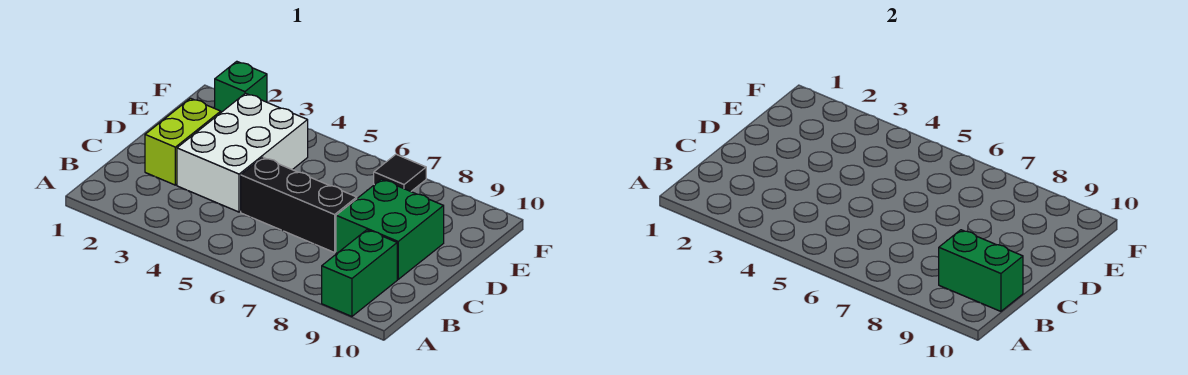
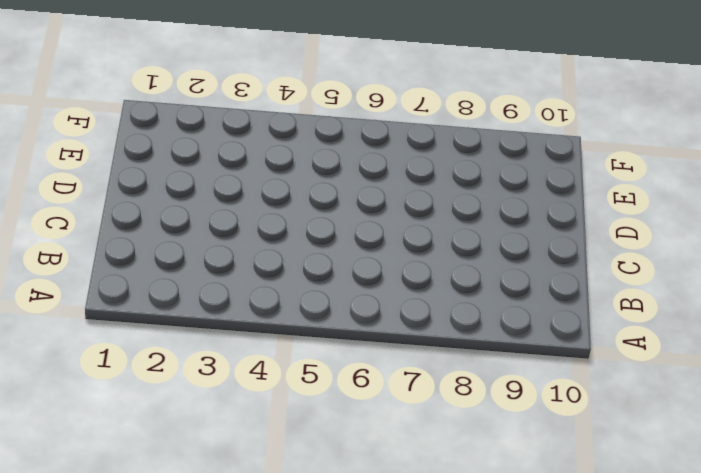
none -> green brick A9:B9 level 1
none -> lime brick C2:D2 level 1

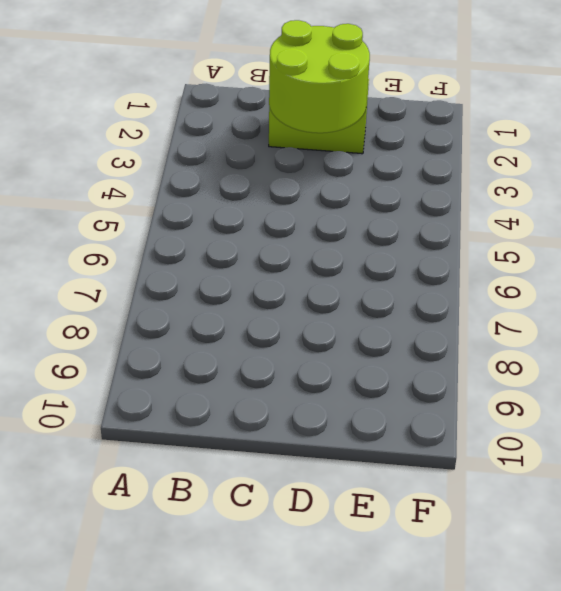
lime round brick C2:D3 level 2 -> none
none -> green brick A9:B9 level 1
none -> white brick C3:E4 level 1

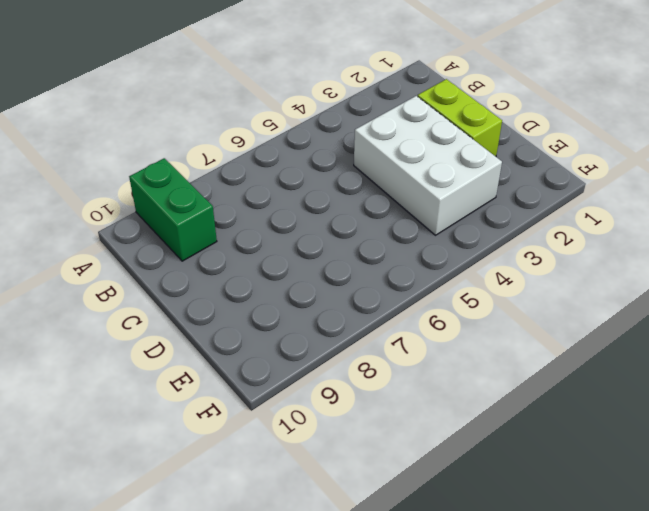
none -> black brick C5:C7 level 1
none -> green brick C8:D9 level 1

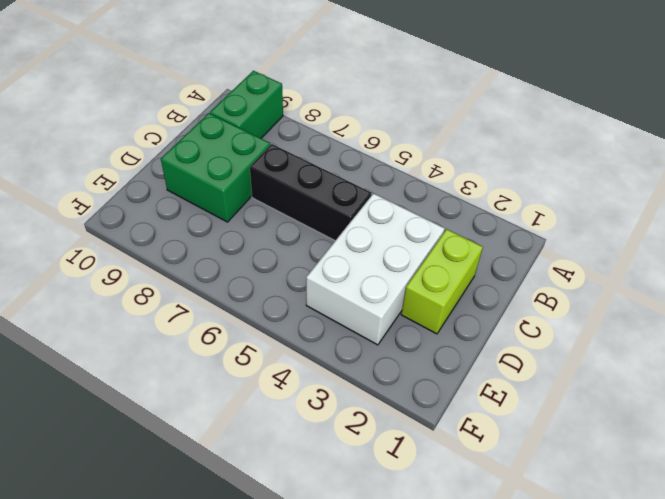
none -> green brick F2 level 1
none -> black tile F7 level 1

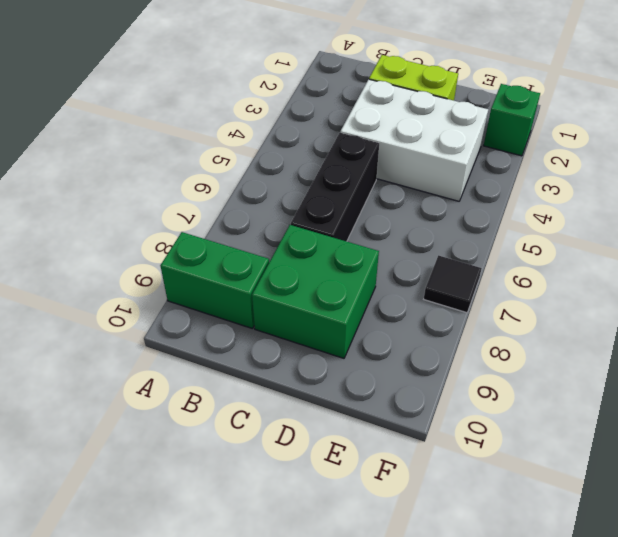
none -> green brick B9:B10 level 2

